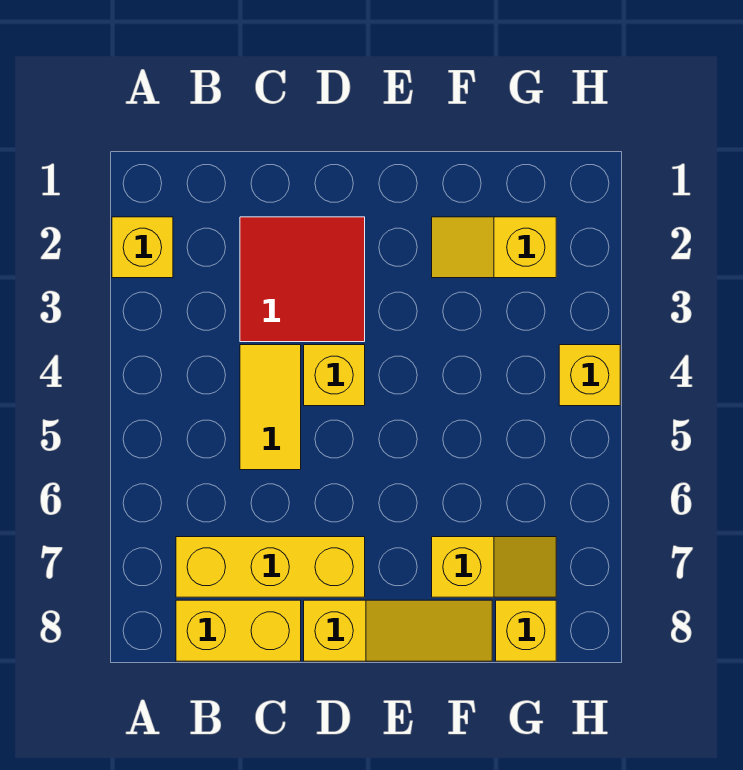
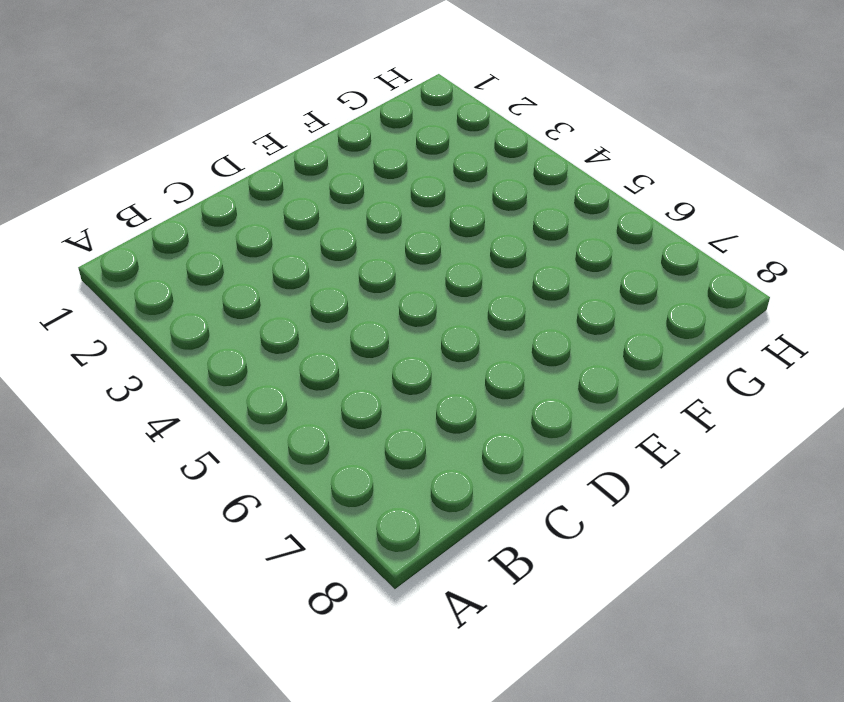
none -> yellow brick A2 level 1
none -> yellow brick B7:D7 level 1

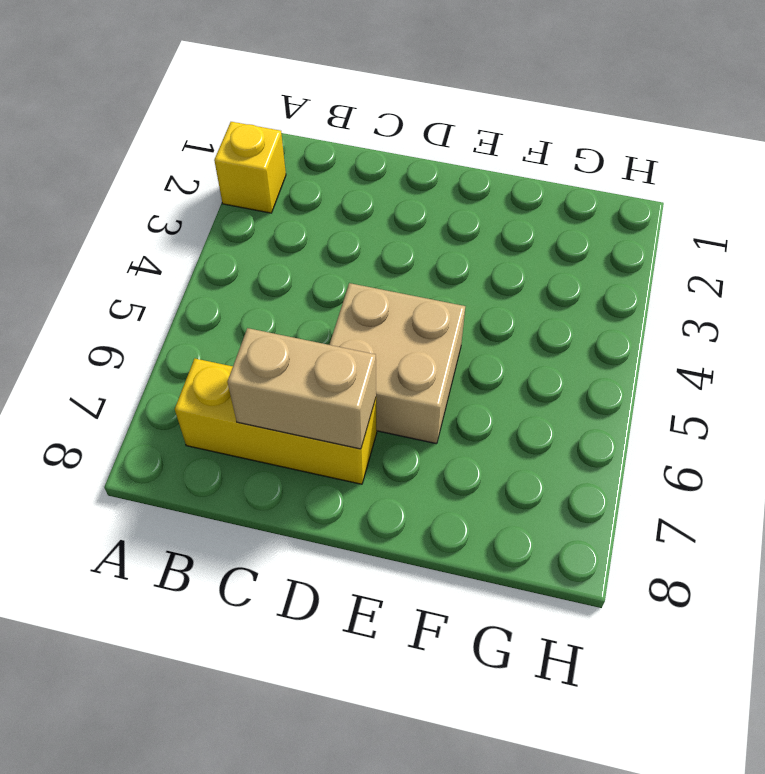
tan brick C7:D7 level 2 -> none
tan brick D5:E6 level 1 -> none
none -> yellow brick B8:C8 level 1
none -> red tile C2:D3 level 1

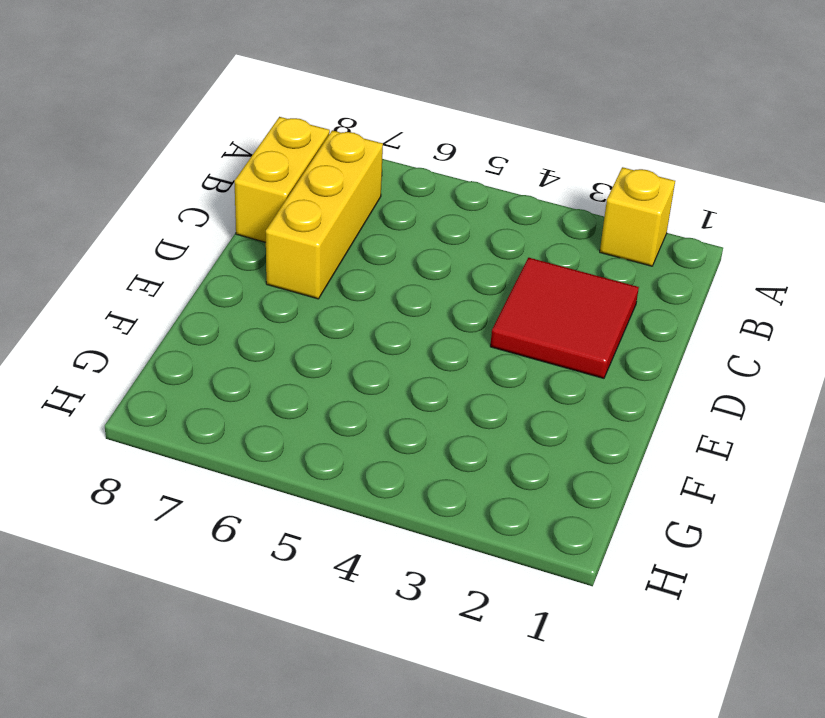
none -> yellow tile C4:C5 level 1
none -> yellow brick D4 level 1

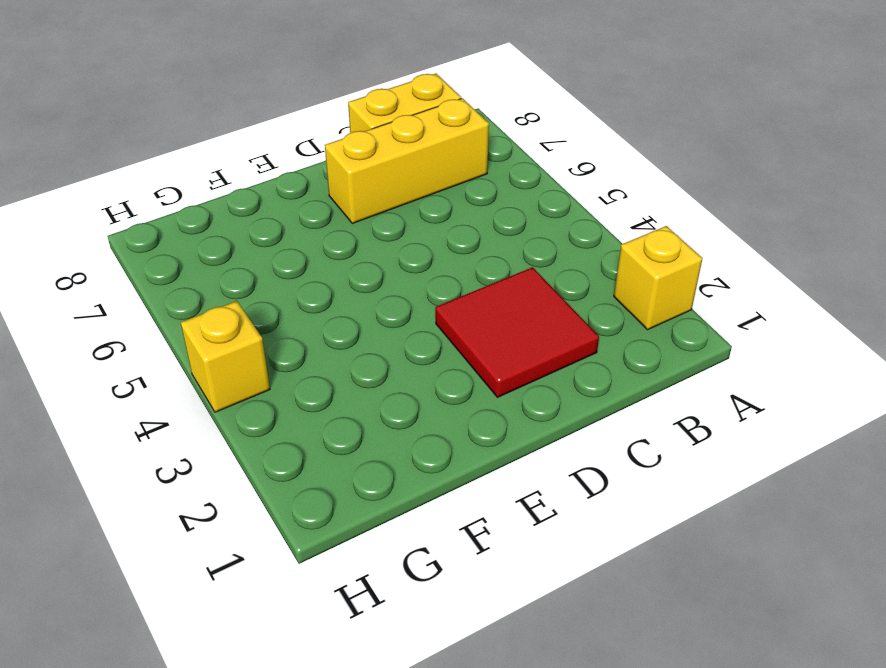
none -> yellow tile C4:C5 level 1
none -> yellow brick D4 level 1

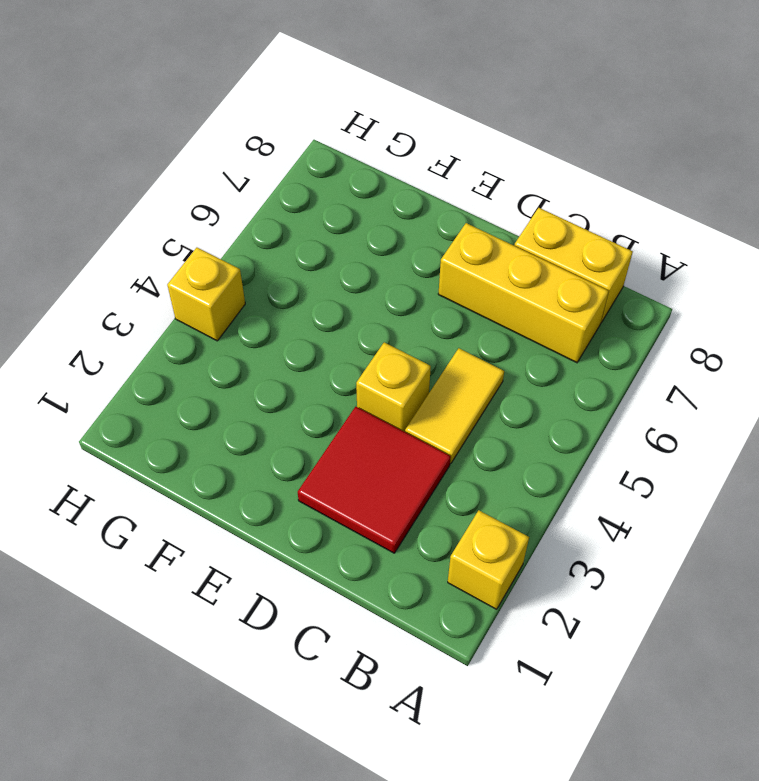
none -> yellow slope D8:F8 level 1 top D
none -> yellow slope F2:G2 level 1 top G

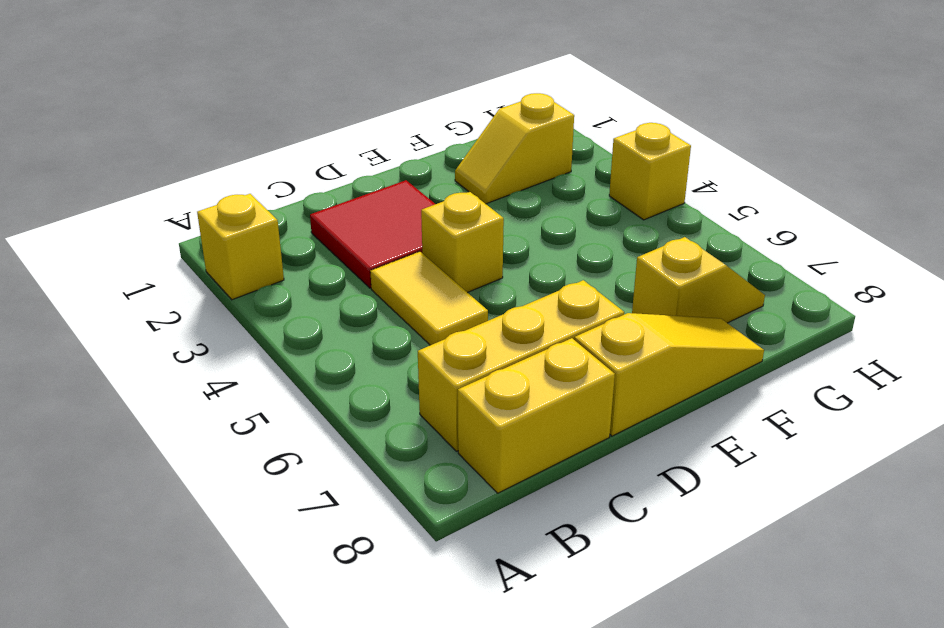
none -> yellow brick G8 level 1

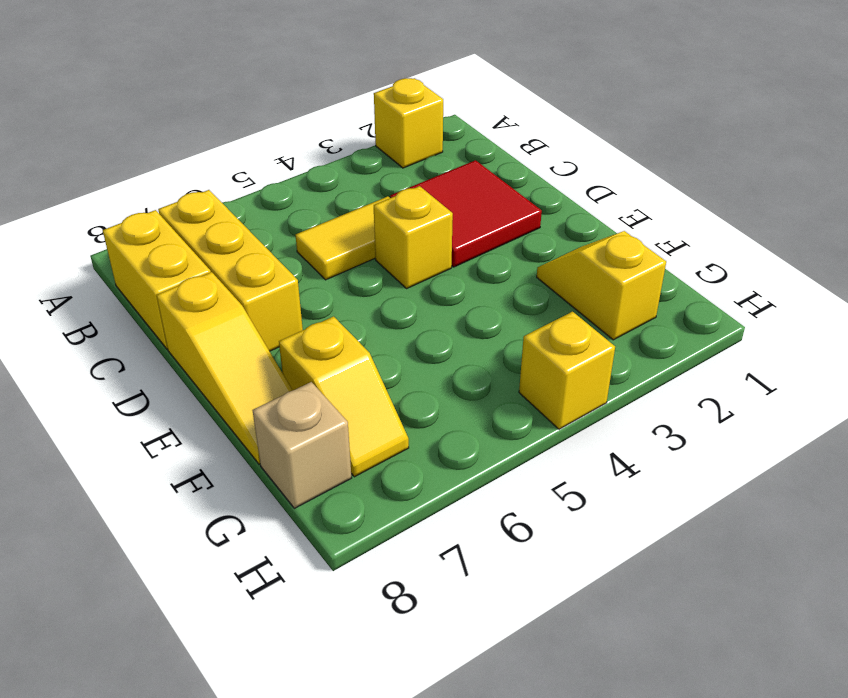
tan brick G8 level 1 -> yellow brick G8 level 1

